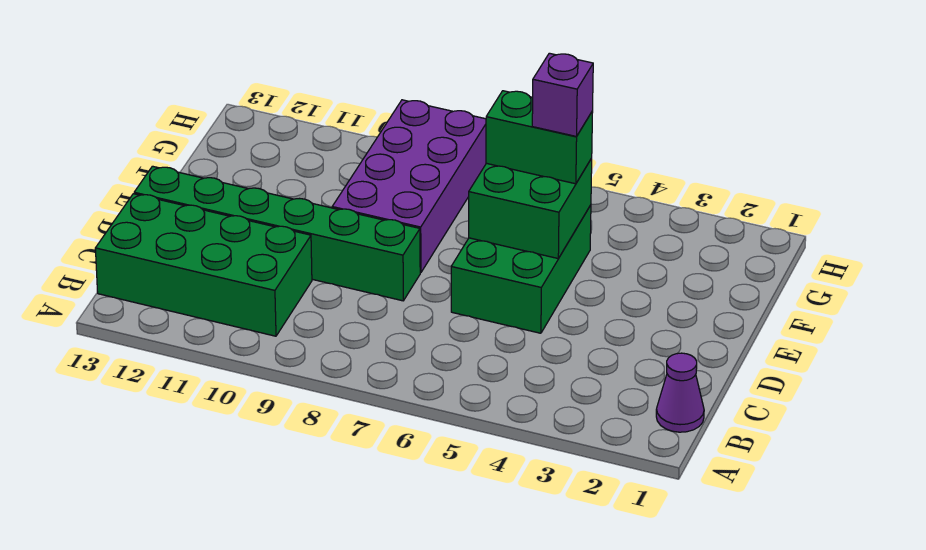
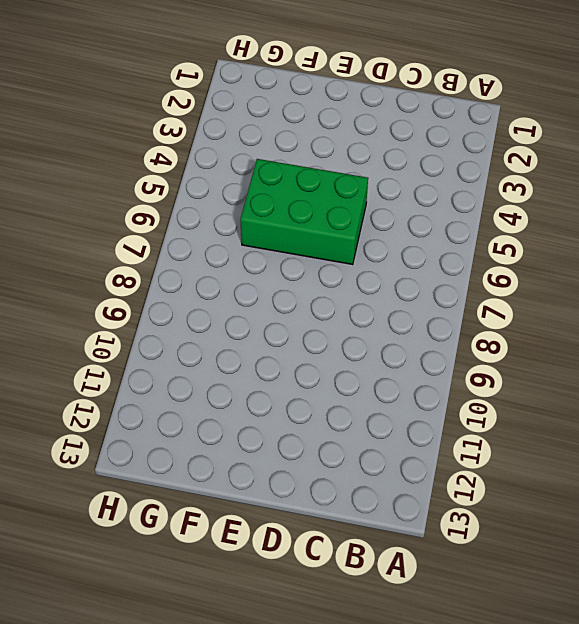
none -> purple cone B1 level 1
none -> green brick B10:C13 level 1

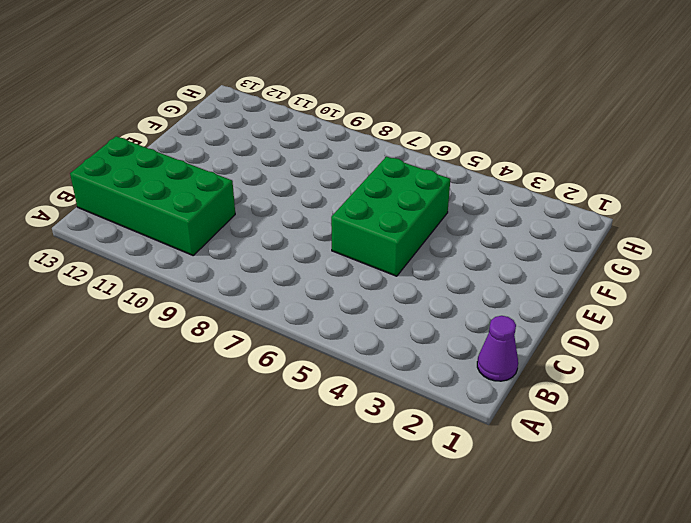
none -> green brick D8:D13 level 1
none -> purple brick E8:H9 level 1

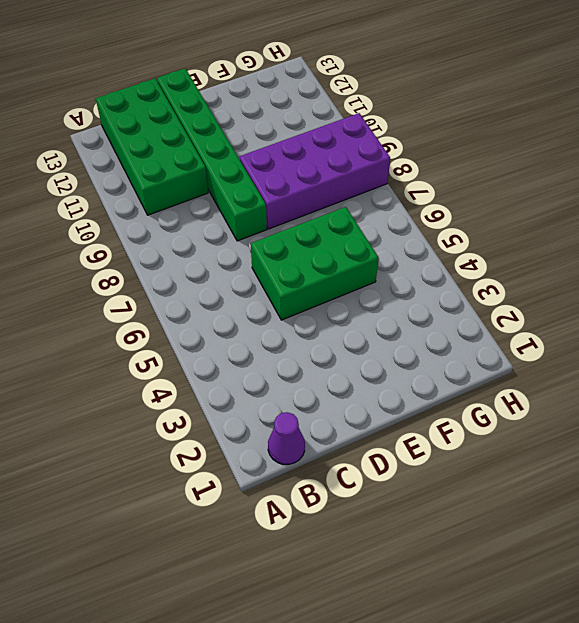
none -> green brick E5:F6 level 2
none -> green brick F5:F6 level 3

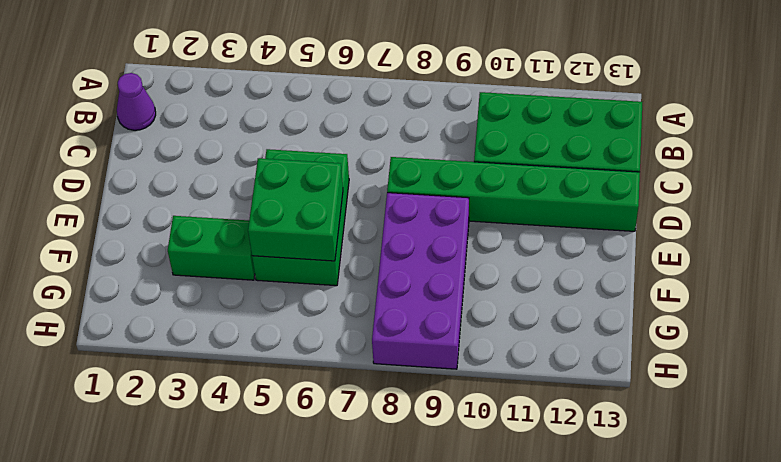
green brick F3:F4 level 1 -> green brick F5:F6 level 3
none -> purple brick F5 level 4

